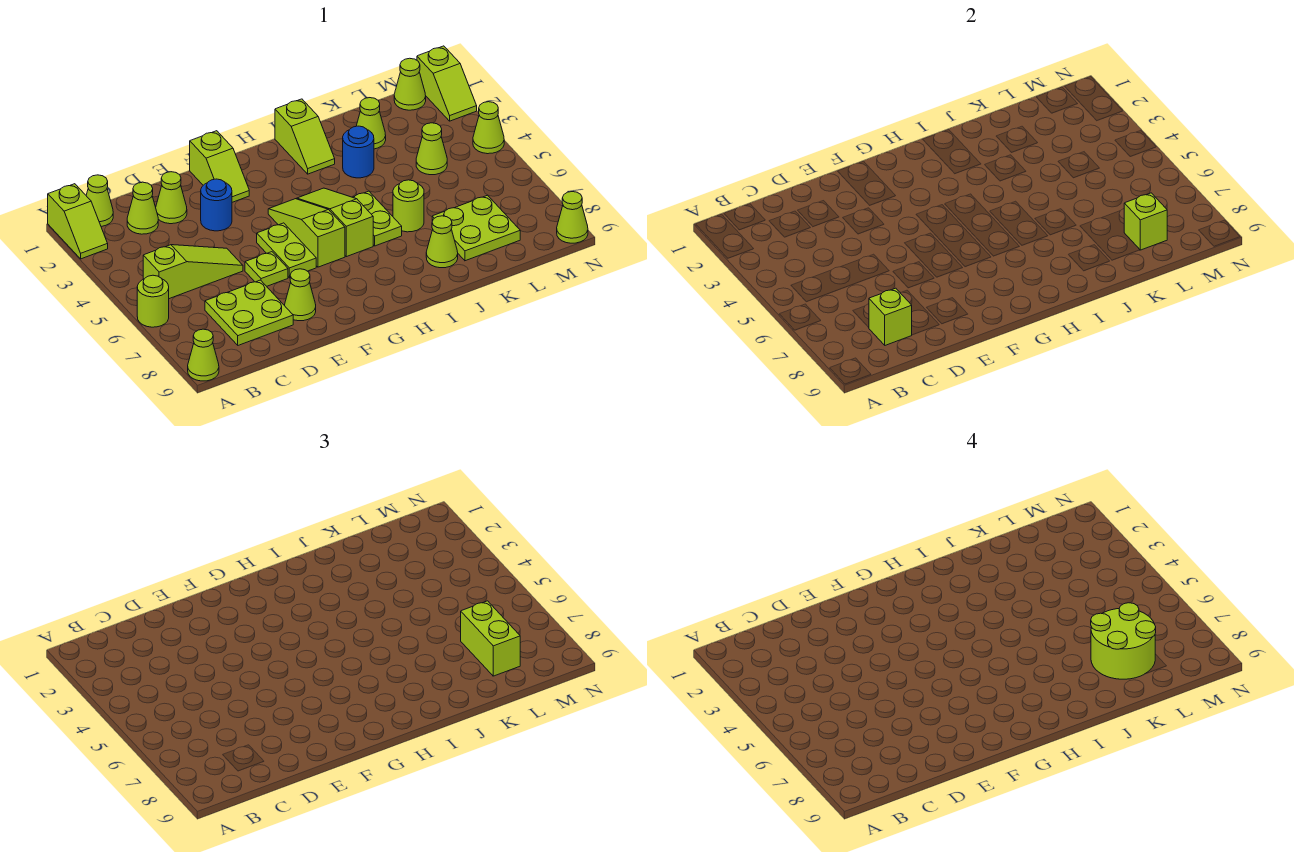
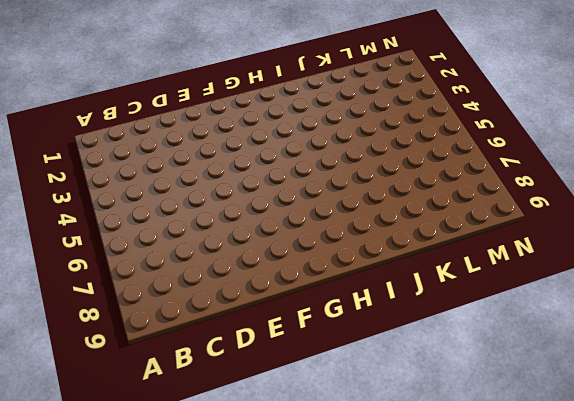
none -> lime slope A1:A2 level 1 top 1
none -> lime round brick A6 level 1
none -> lime cone A9 level 1
none -> lime cone B1 level 1

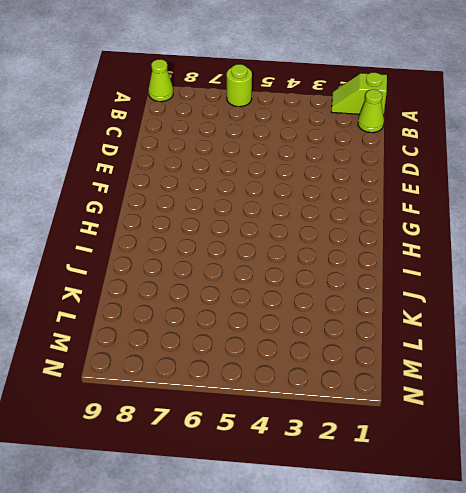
none -> lime slope B5:D5 level 1 top B
none -> lime cone C2 level 1
none -> lime plate C7:D8 level 1
none -> lime cone D2 level 1

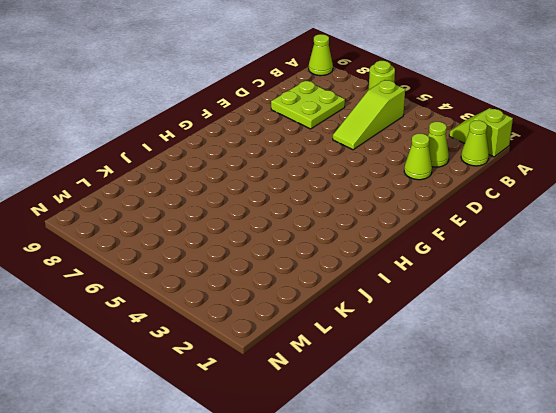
none -> blue round brick E3 level 1
none -> lime plate E6 level 1
none -> lime cone E8 level 1
none -> lime slope F1:F2 level 1 top 1

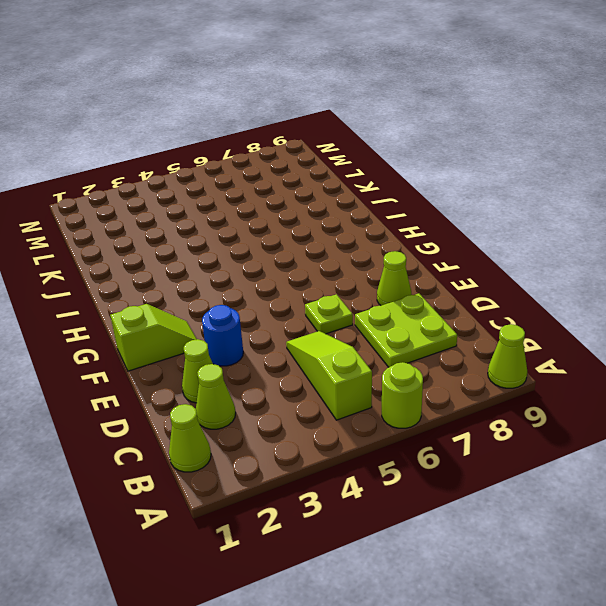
none -> lime slope A1:A2 level 1 top 1
none -> lime plate F5:F6 level 1
none -> lime slope G4:G6 level 1 top 6
none -> lime slope H4:H6 level 1 top 6

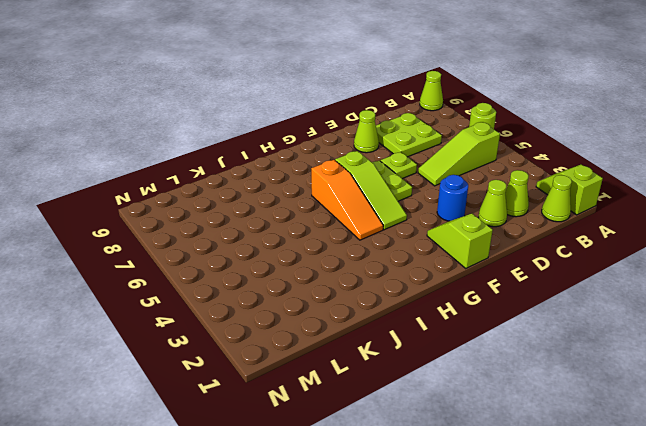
orange slope H4:H6 level 1 top 6 -> lime slope H4:H6 level 1 top 6
none -> lime slope I1:I2 level 1 top 1
none -> lime plate I5:I6 level 1
none -> blue round brick J3 level 1
none -> lime round brick J6 level 1

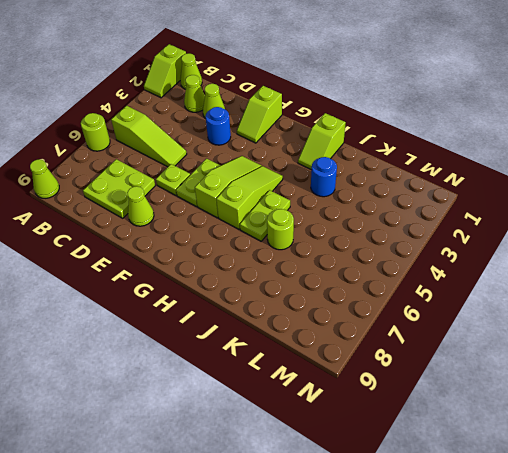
none -> lime cone J8 level 1
none -> lime cone K2 level 1
none -> lime plate K7:L8 level 1
none -> lime cone L4 level 1

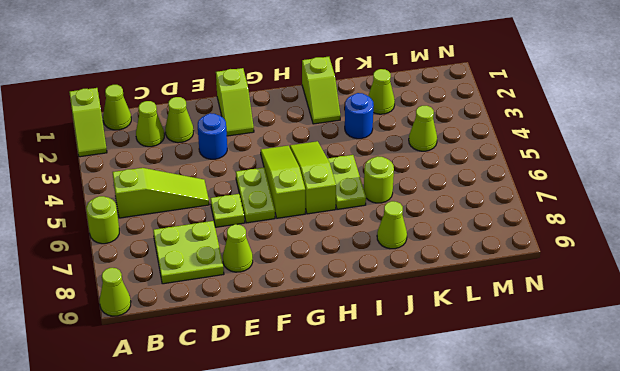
none -> lime plate K7:L8 level 1
none -> lime cone M1 level 1
none -> lime slope N1:N2 level 1 top 1
none -> lime cone N4 level 1

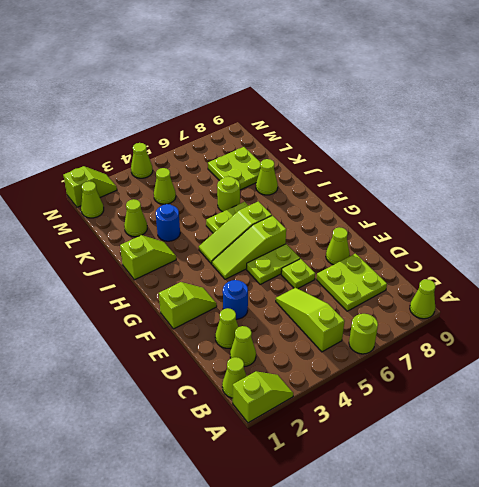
none -> lime cone N9 level 1
none -> lime brick C8 level 2
none -> lime brick L8 level 2
none -> lime brick L7:L8 level 3

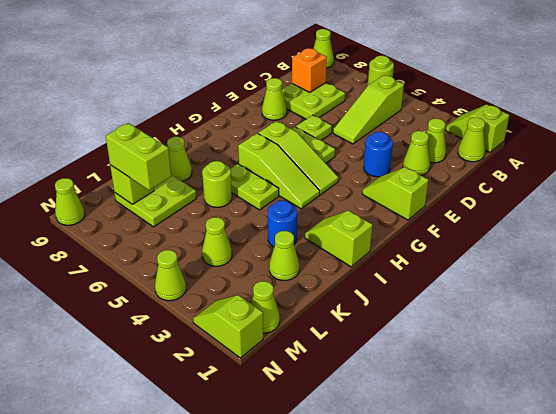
orange brick C8 level 2 -> lime brick C8 level 2
none -> lime round brick K7:L8 level 4

